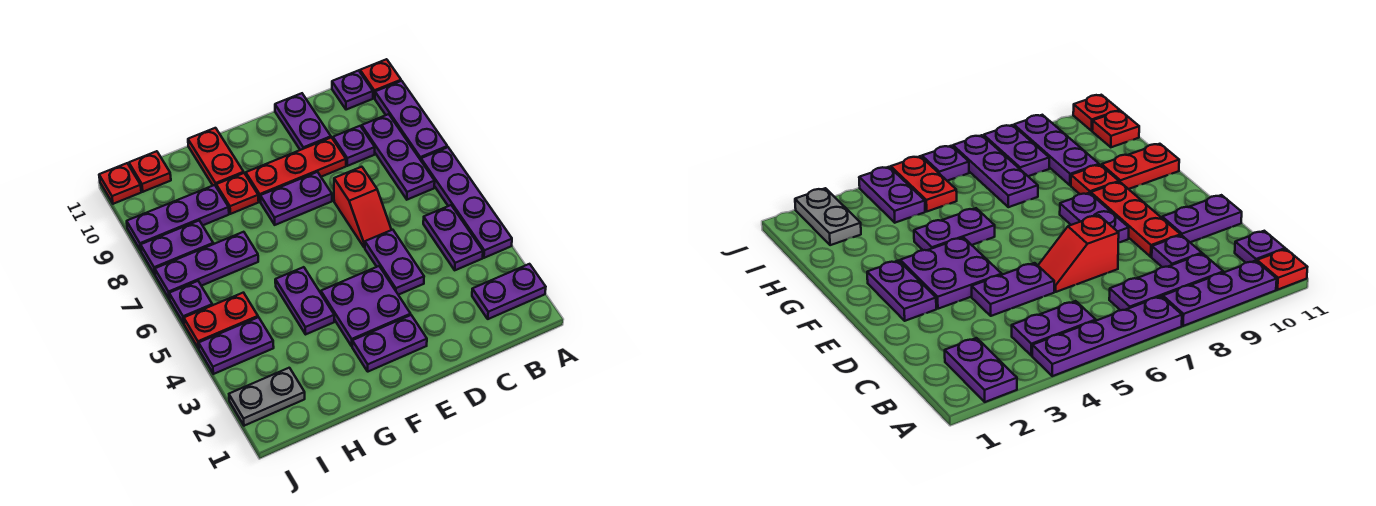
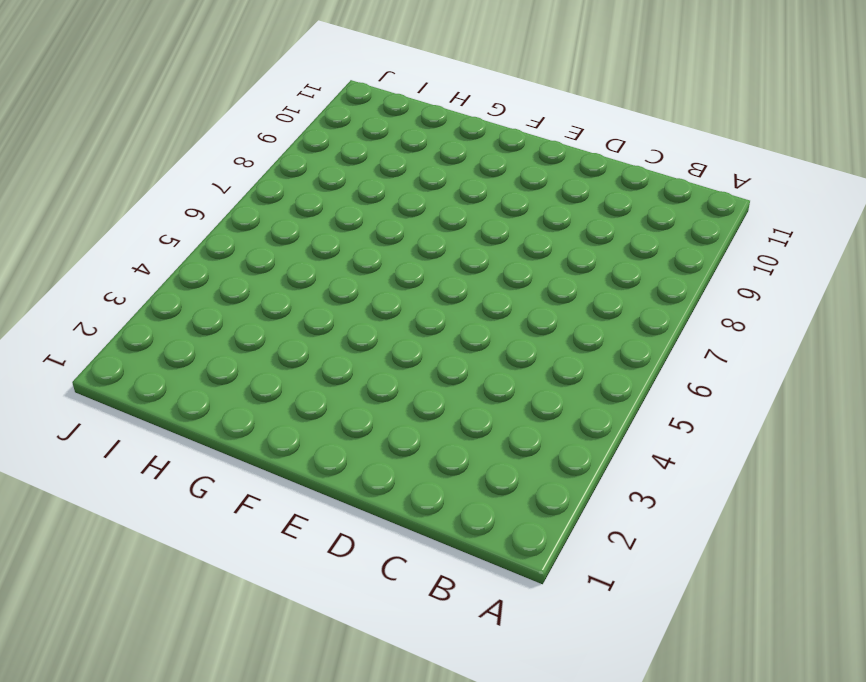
none -> purple plate A2:B2 level 1
none -> purple plate A4:A7 level 1
none -> purple plate A8:A10 level 1

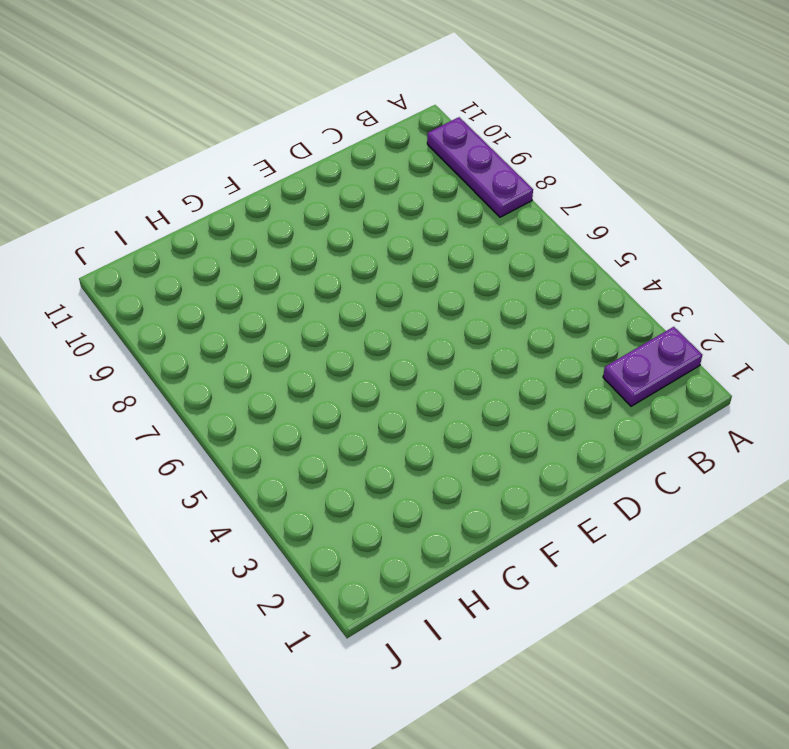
none -> purple plate A4:A7 level 1
none -> red plate A11 level 1
none -> purple plate B4:B5 level 1

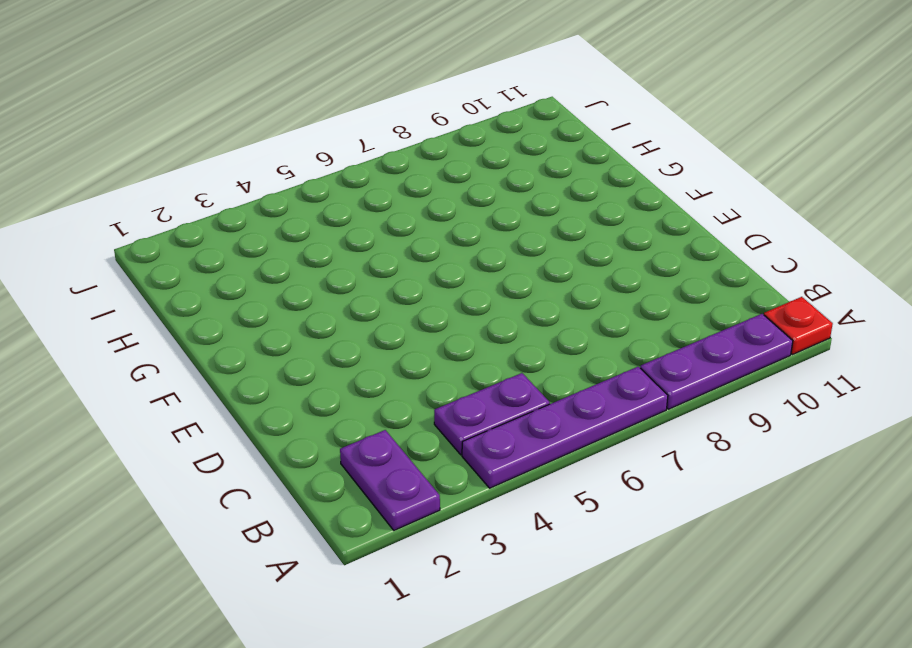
none -> purple plate B7:B9 level 1
none -> purple plate B11 level 1
none -> purple plate C9 level 1

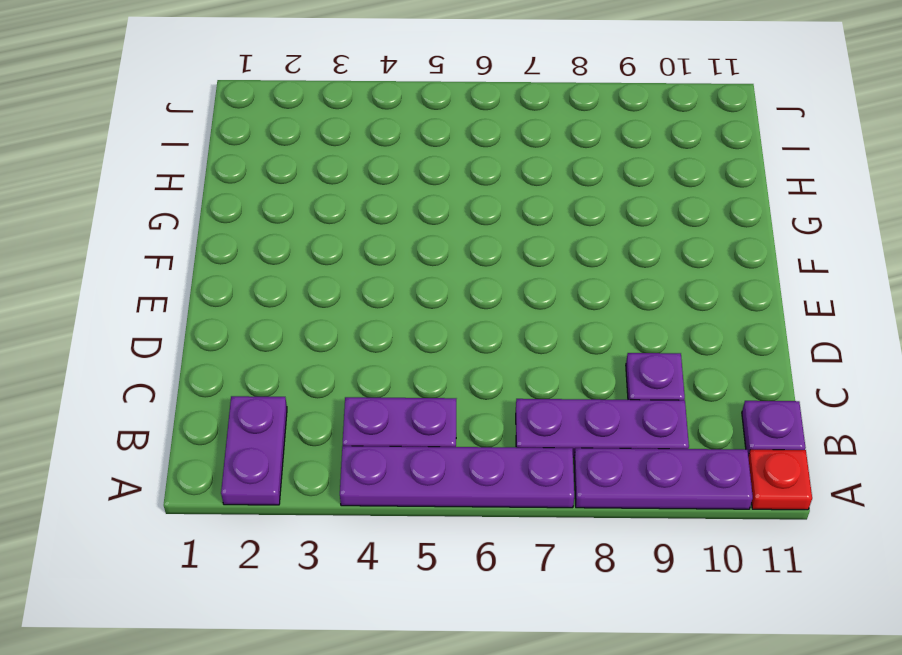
none -> purple plate D4:D5 level 1
none -> red slope D6:D7 level 1 top 7
none -> red plate D9:F9 level 1

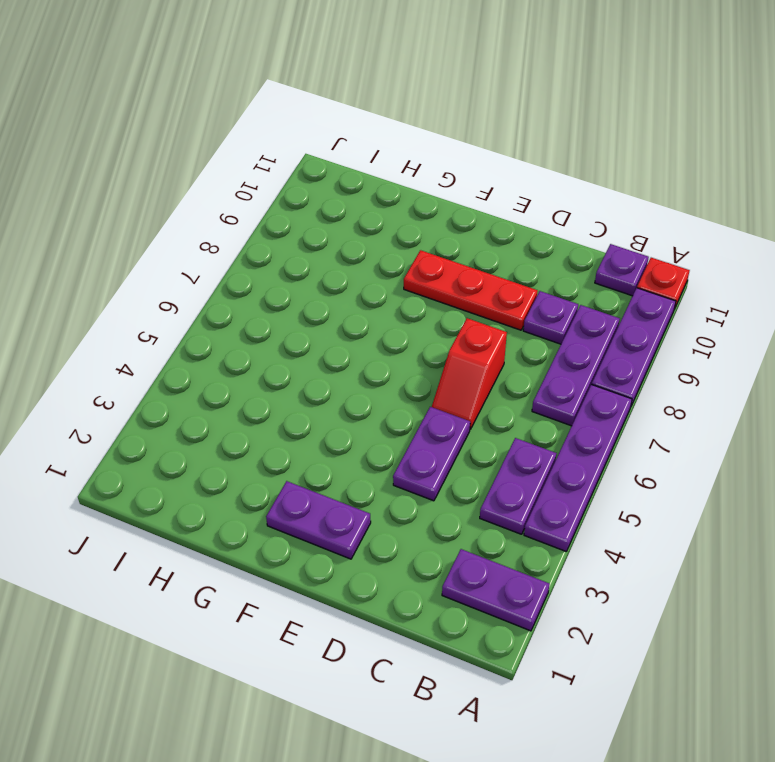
none -> purple plate D10:D11 level 1
none -> purple plate E3:F4 level 1
none -> purple plate E8:F8 level 1

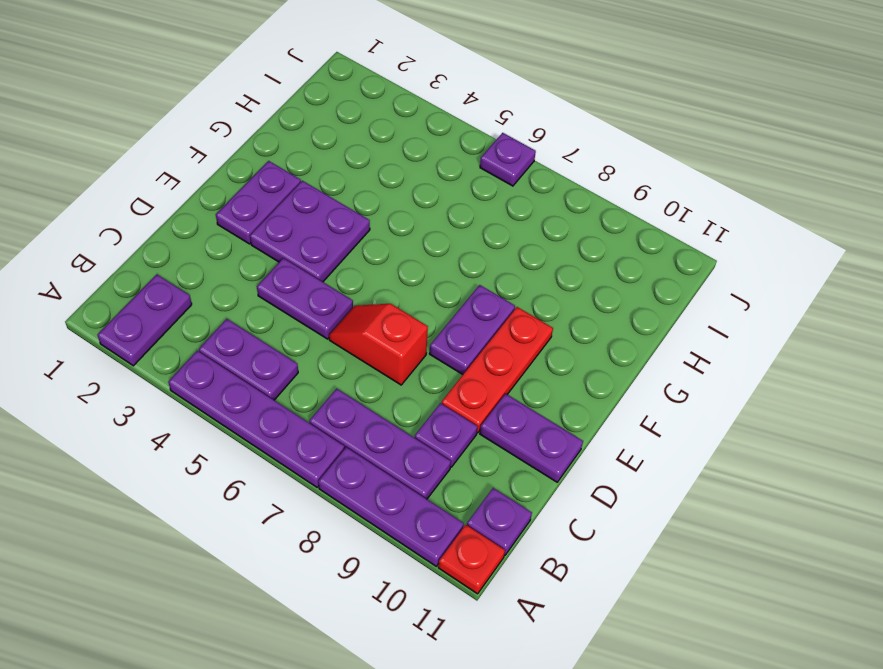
none -> purple plate G4:G5 level 1
none -> red plate G9 level 1
none -> red plate G10:G11 level 1

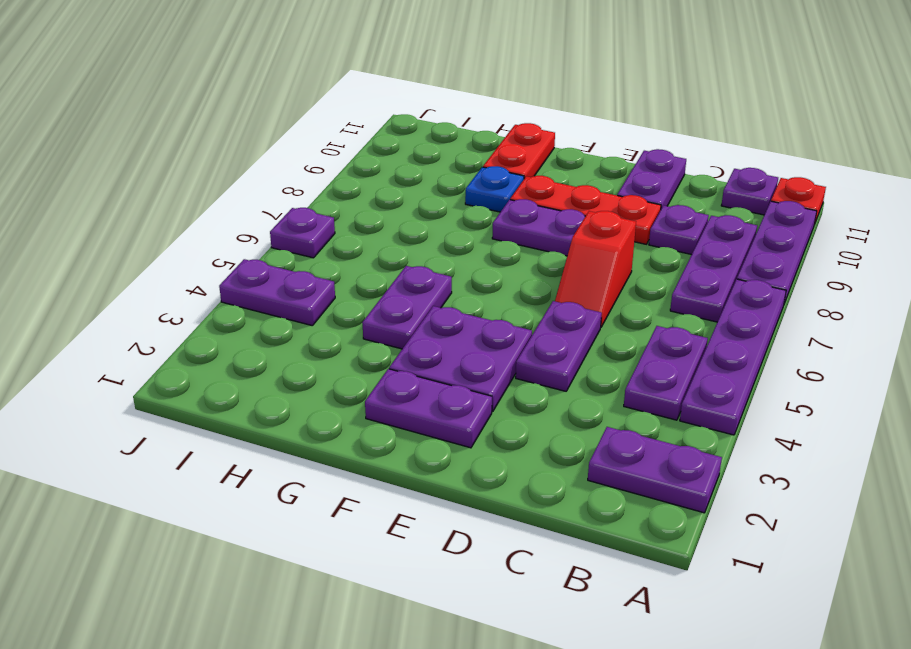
blue plate G9 level 1 -> red plate G9 level 1
none -> purple plate H7:J7 level 1
none -> purple plate H9:J9 level 1
none -> grey plate I2:J2 level 1

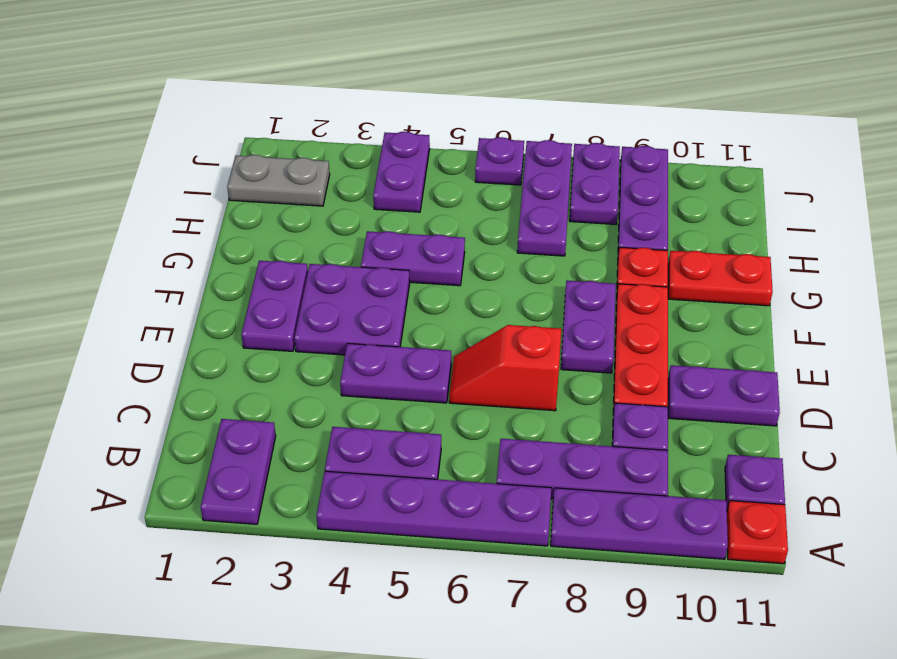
grey plate I1:I2 level 1 -> grey plate I2:J2 level 1
none -> red plate I5:J5 level 1
none -> red plate I11 level 1
none -> red plate J11 level 1

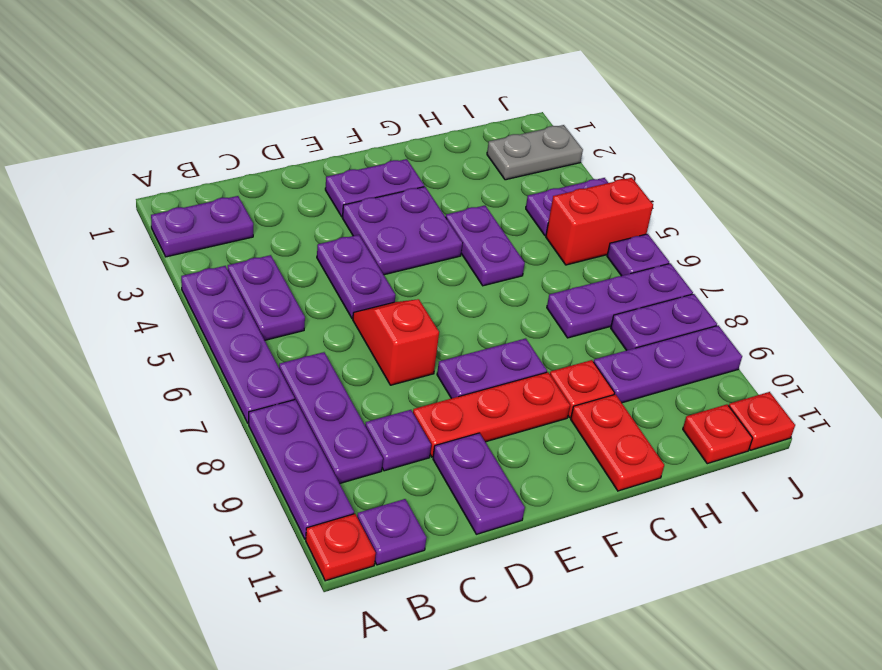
red brick I5:J5 level 1 -> red plate I5:J5 level 1

